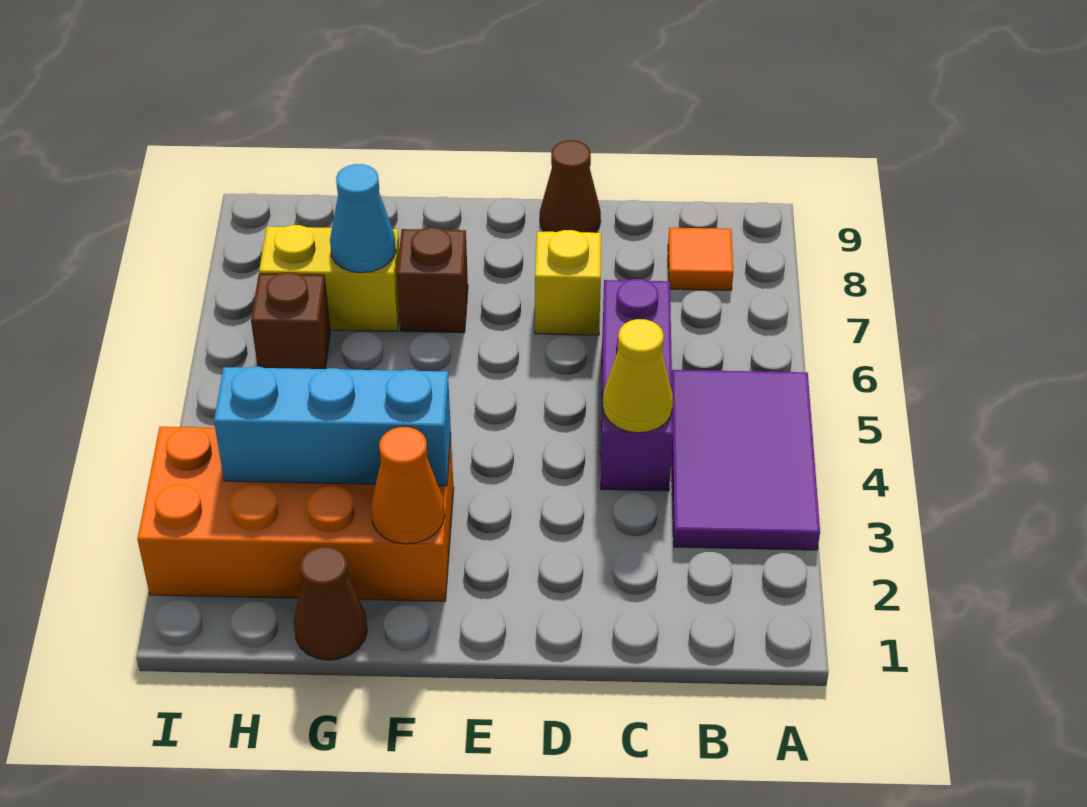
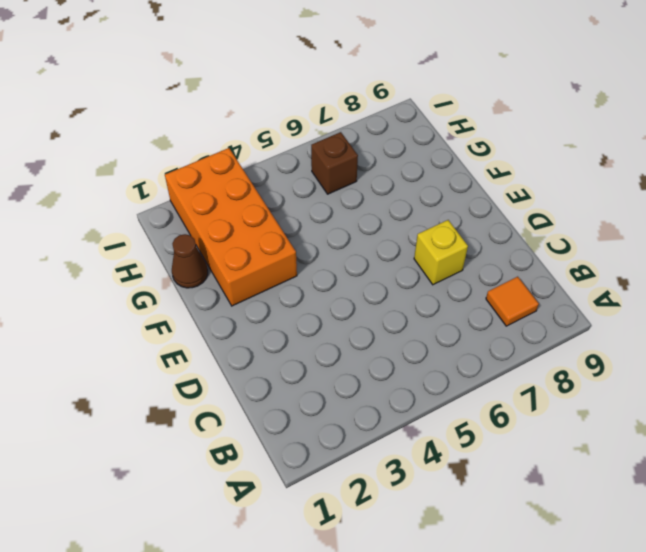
none -> purple tile A3:B5 level 1
none -> purple brick C4:C6 level 1
none -> brown cone D9 level 1

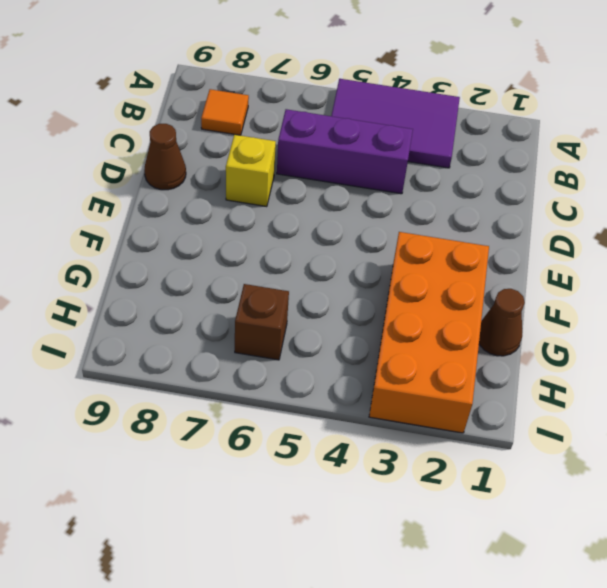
none -> brown brick F7 level 1
none -> yellow brick G7:H7 level 1
none -> yellow cone C4 level 2

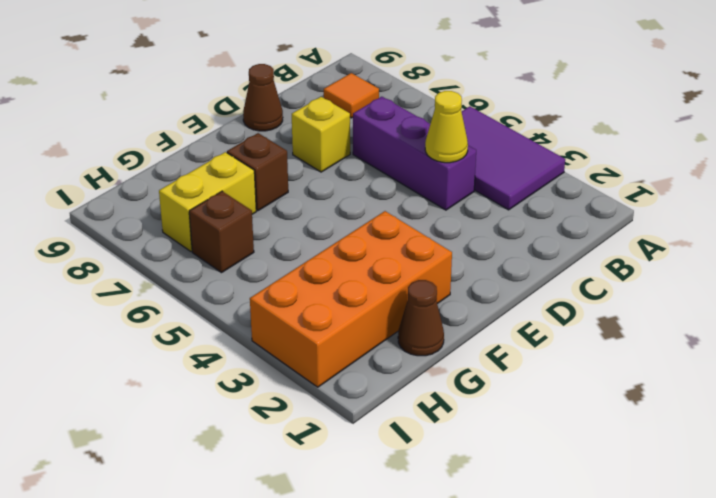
none -> orange cone F2 level 2
none -> cyan brick F3:H3 level 2
none -> cyan cone G7 level 2

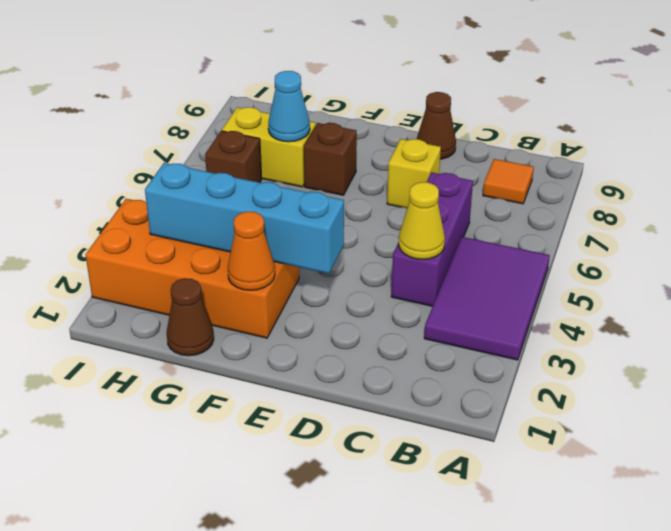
cyan brick E3:H3 level 2 -> cyan brick F3:H3 level 2

